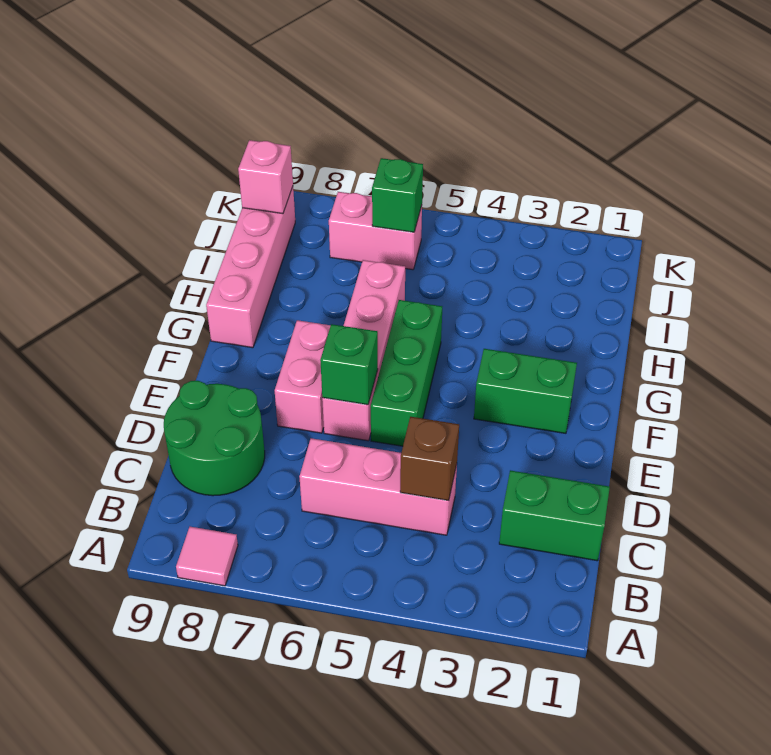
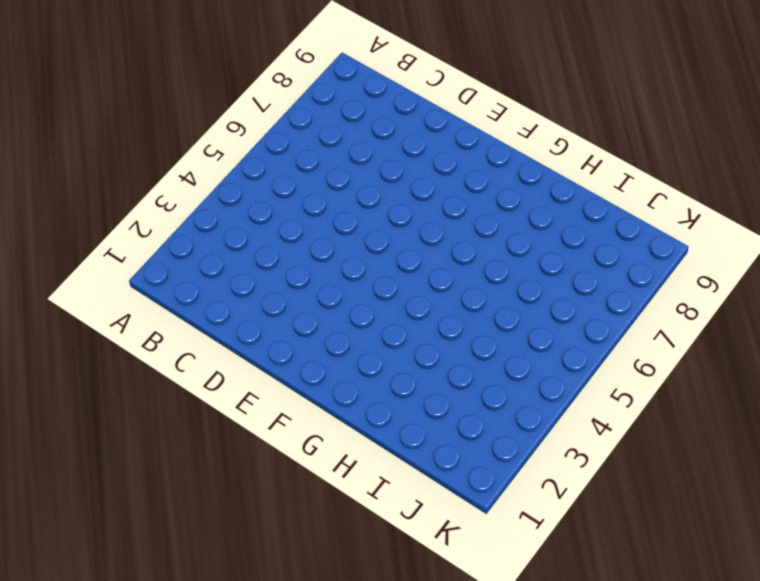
none -> pink tile A8 level 1
none -> green brick C1:C2 level 1
none -> pink brick C4:C6 level 1

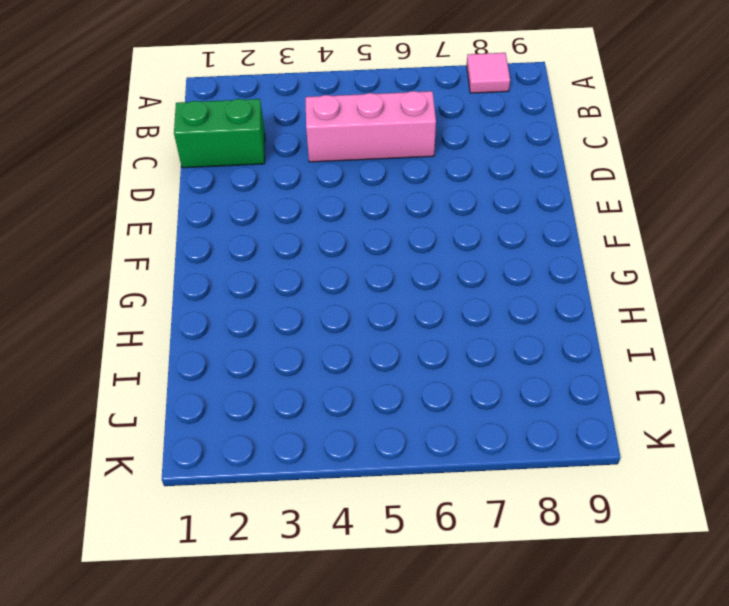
none -> green round brick C8:D9 level 1
none -> green brick E5:G5 level 1
none -> pink brick E6:H6 level 1

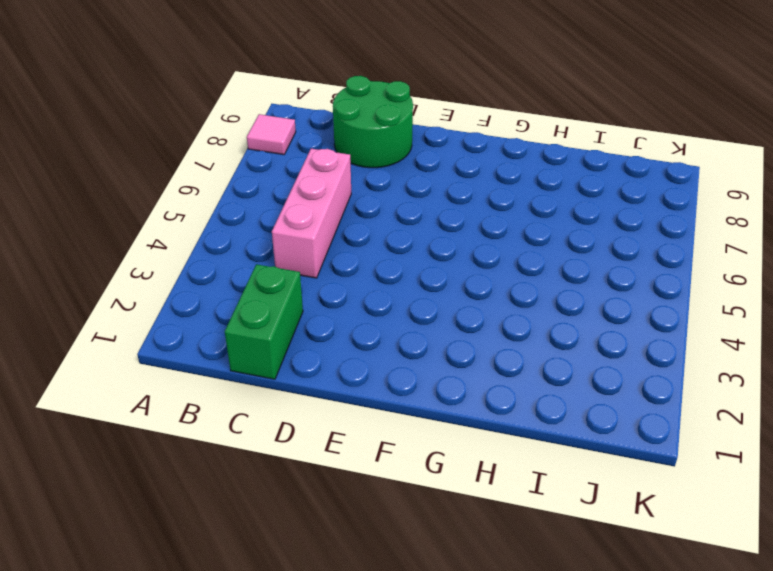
none -> green brick E5:G5 level 1
none -> pink brick E6:H6 level 1
none -> pink brick E7:F7 level 1

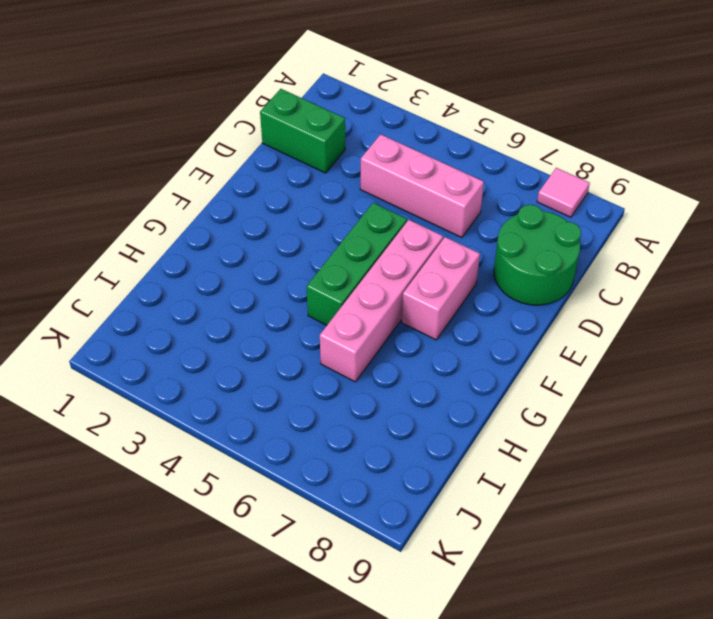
none -> green brick F2:F3 level 1
none -> pink brick G9:J9 level 1
none -> pink brick J6:J7 level 1

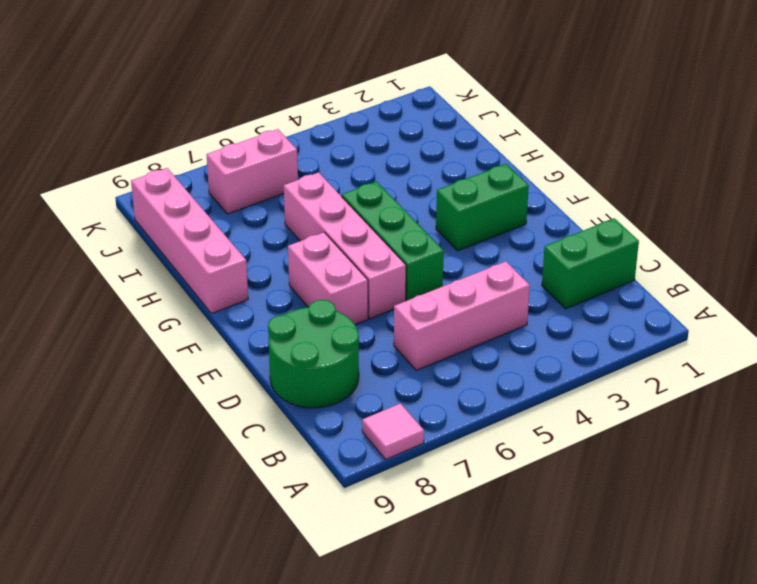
none -> brown brick C4 level 2
none -> green brick E6 level 2
none -> green brick J6 level 2

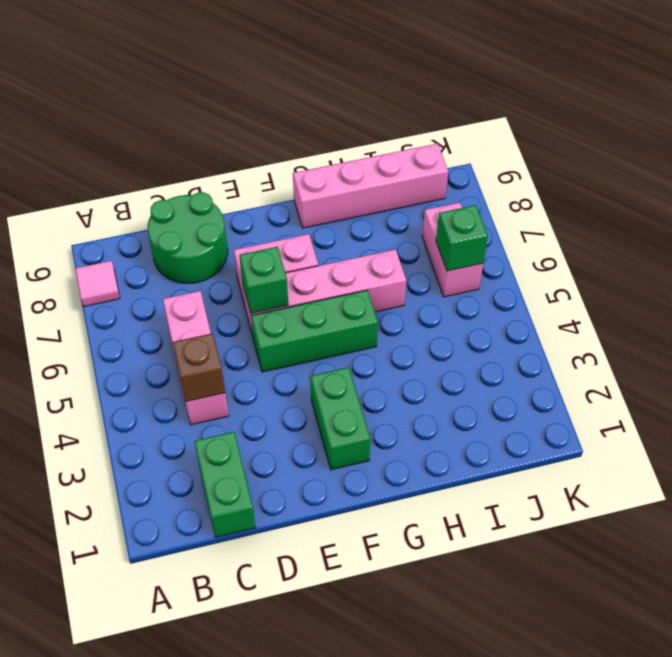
none -> pink brick J9 level 2

